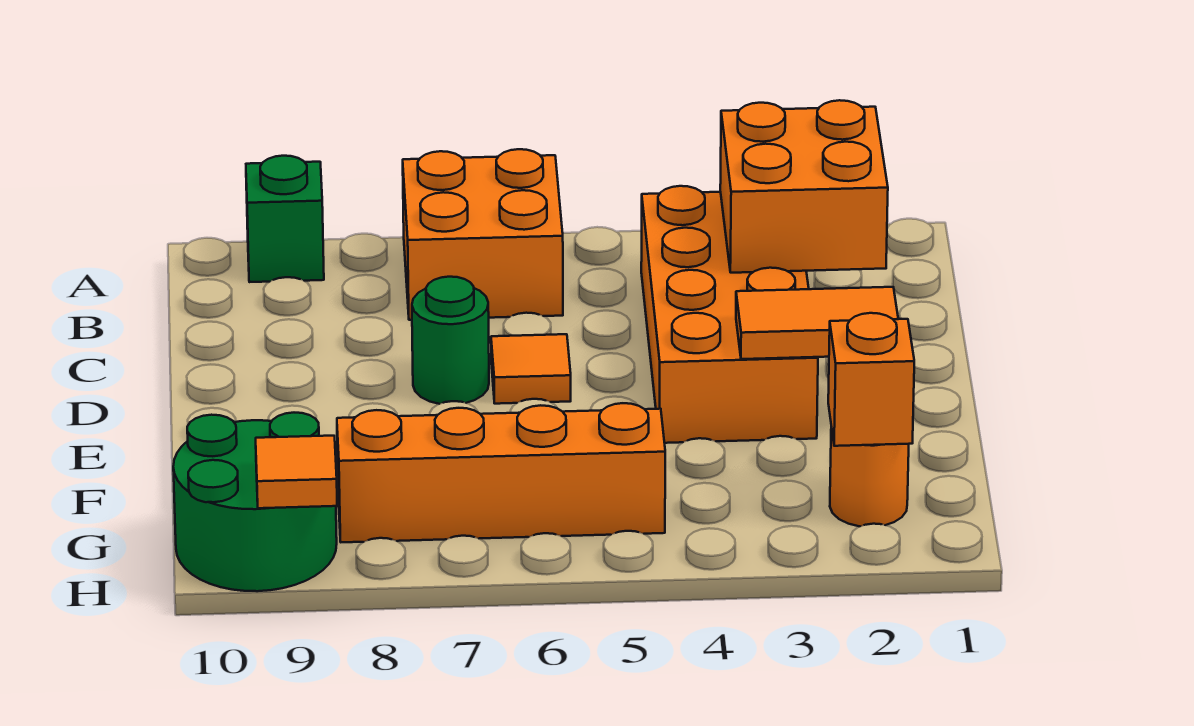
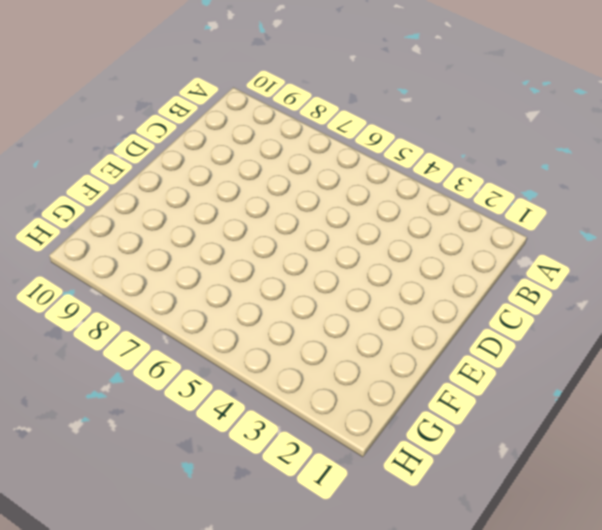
none -> orange brick A6:B7 level 1
none -> green brick A9 level 1
none -> orange brick B3:E4 level 1

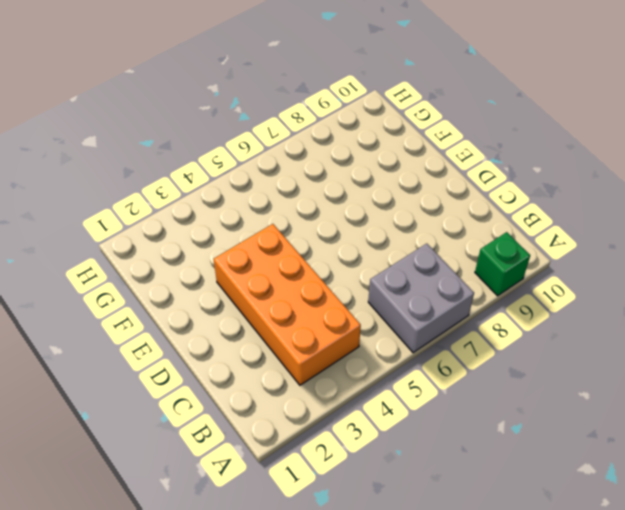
grey brick A6:B7 level 1 -> orange brick A6:B7 level 1
none -> orange tile D6 level 1
none -> green round brick D7 level 1
none -> orange round brick G2 level 1

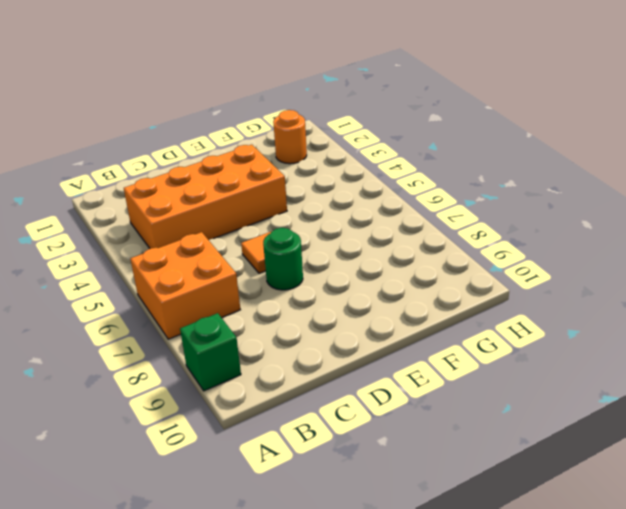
none -> orange brick G5:G8 level 1
none -> green round brick G9:H10 level 1
none -> orange brick B2:C3 level 2

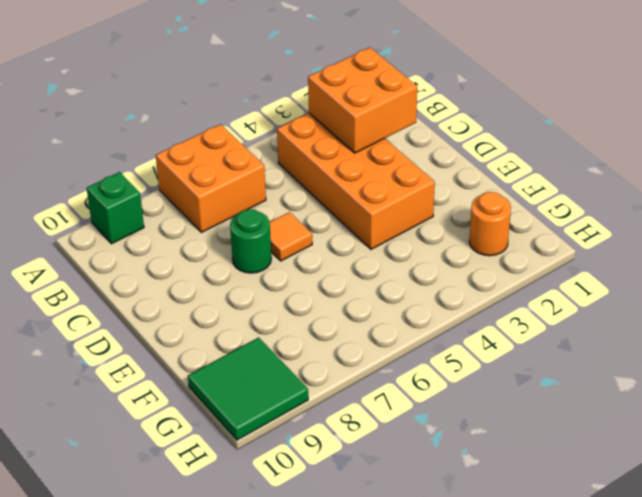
green tile G9:H10 level 1 -> green round brick G9:H10 level 1
none -> orange brick G5:G8 level 1
none -> orange tile E2:E3 level 2
none -> orange brick G2 level 2

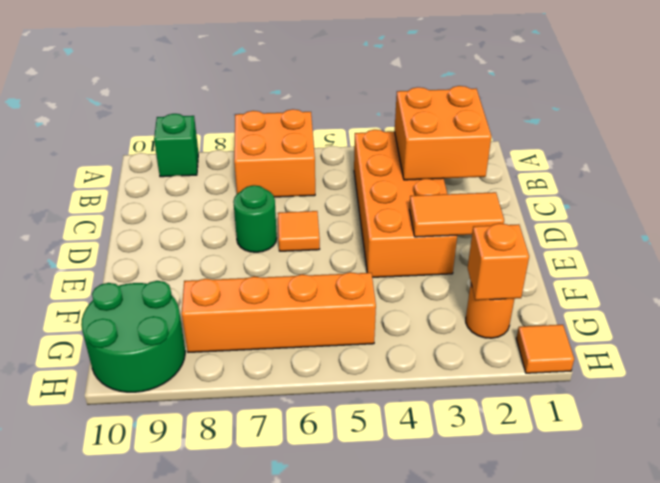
orange tile H1 level 1 -> orange tile H9 level 2

